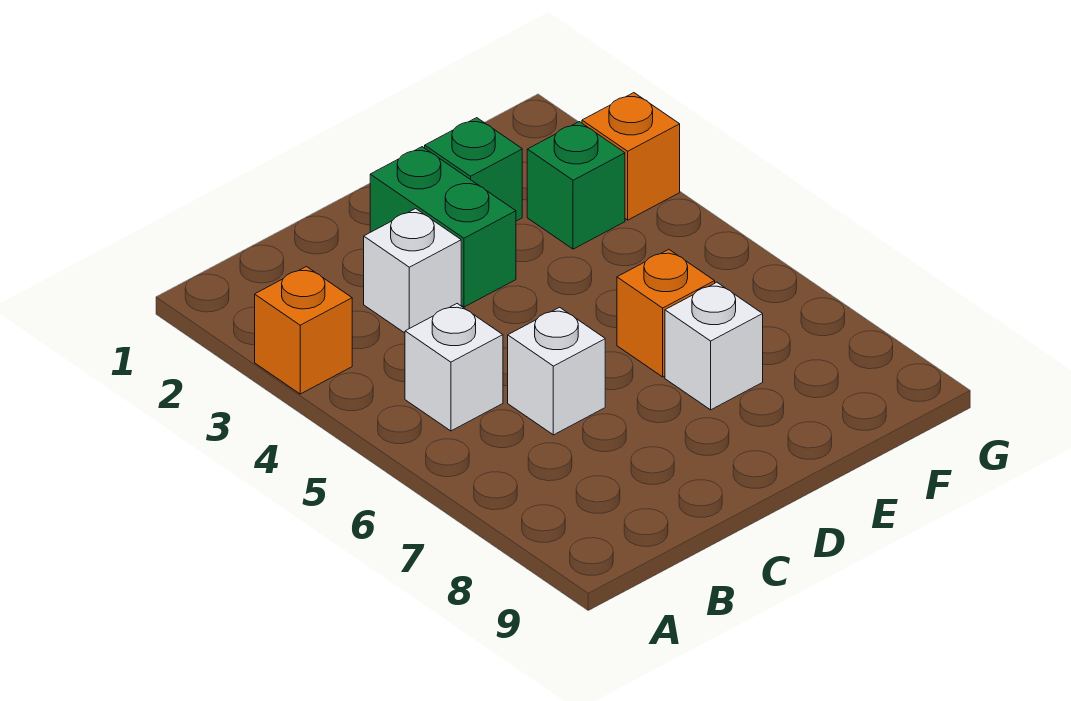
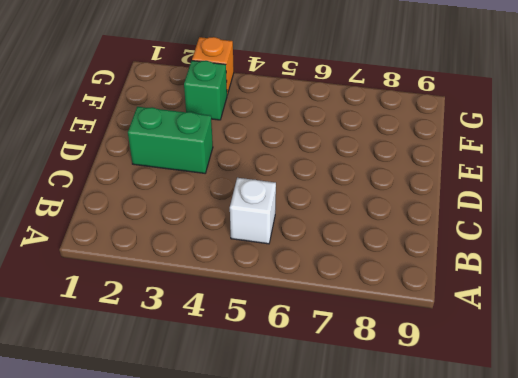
none -> orange brick A3 level 1
none -> white brick C3 level 1

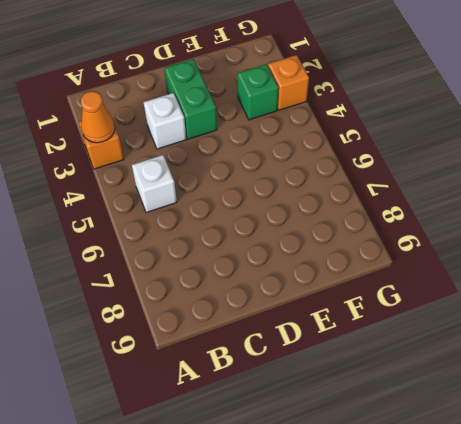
orange cone A3 level 2 -> none
none -> white brick C6 level 1
none -> green brick E2 level 1

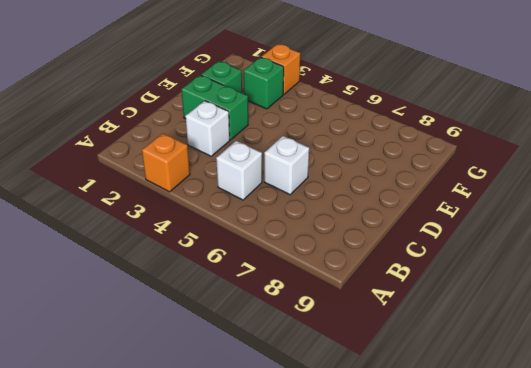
none -> orange brick E6 level 1
none -> white brick E7 level 1

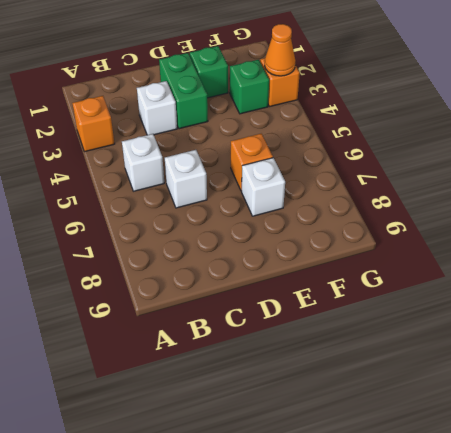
orange cone G3 level 2 -> none

